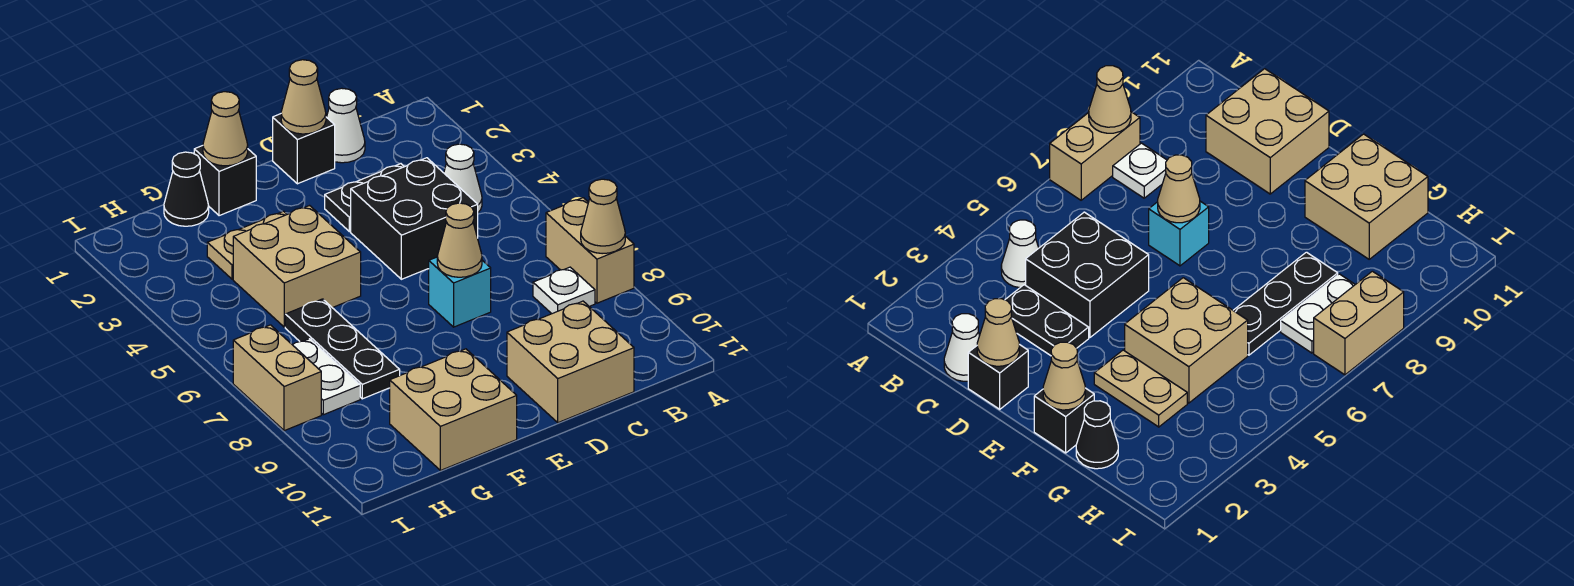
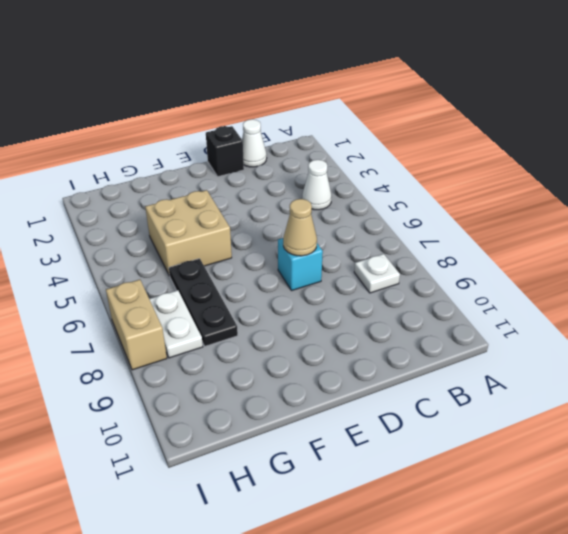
none -> tan brick A7:A8 level 1
none -> black plate C3:D3 level 1
none -> black brick C4:D5 level 1

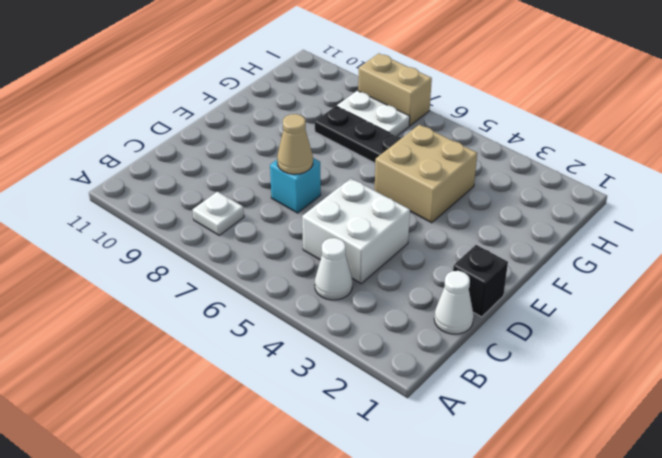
white brick C4:D5 level 1 -> black brick C4:D5 level 1
none -> tan brick A7:A8 level 1
none -> black plate C3:D3 level 1
none -> tan brick C10:D11 level 1

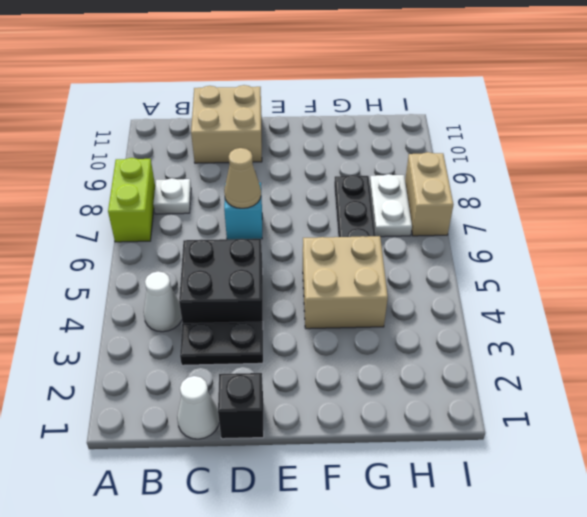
lime brick A7:A8 level 1 -> tan brick A7:A8 level 1
none -> black brick F1 level 1
none -> tan plate F3:G3 level 1
none -> tan brick F10:G11 level 1

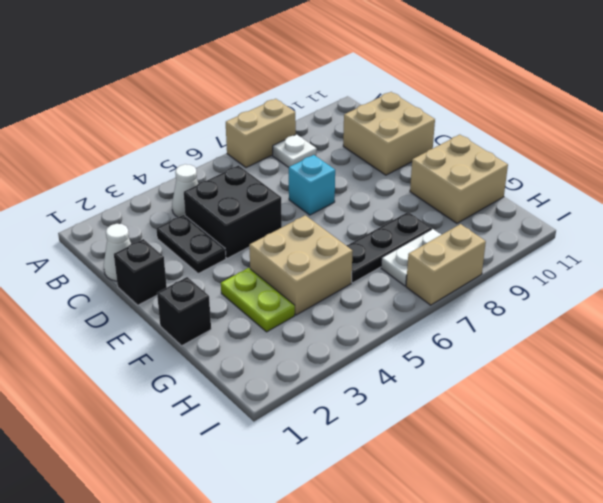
lime plate F3:G3 level 1 -> tan plate F3:G3 level 1
none -> black cone G1 level 1
none -> tan cone A8 level 2
none -> tan cone D1 level 2

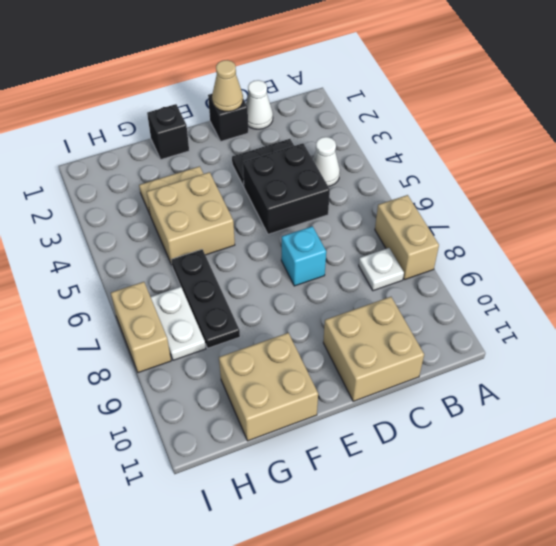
none -> black cone G1 level 1
none -> tan cone A8 level 2
none -> tan cone D7 level 2

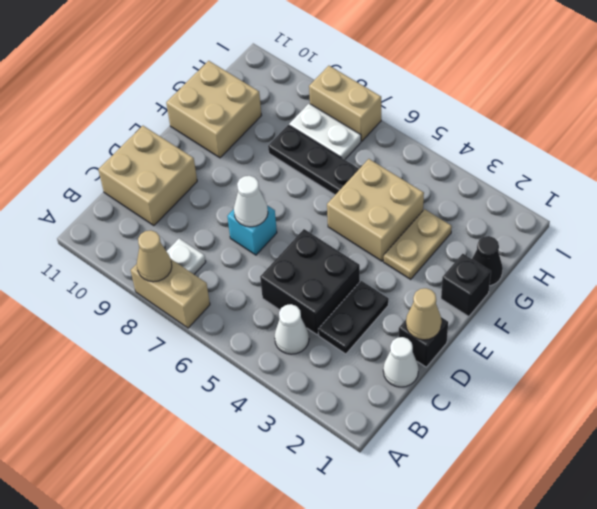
white cone D7 level 2 -> tan cone D7 level 2
none -> tan cone F1 level 2

